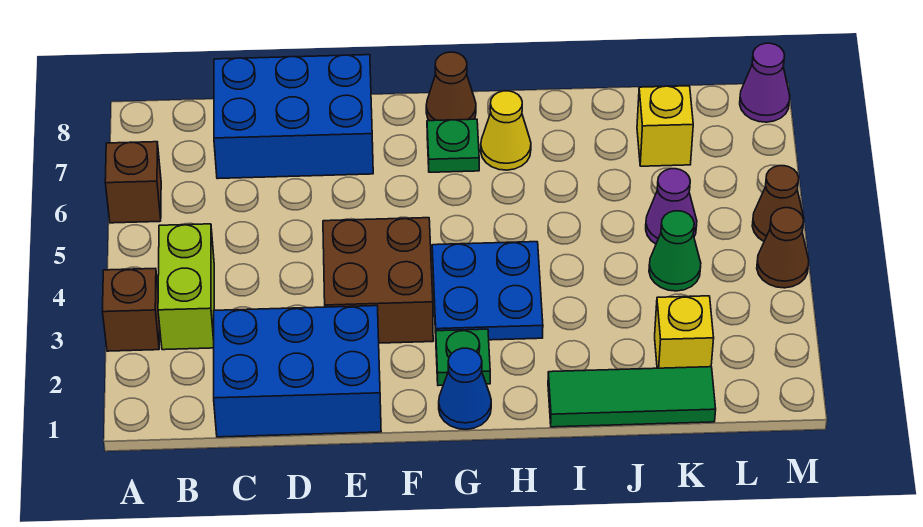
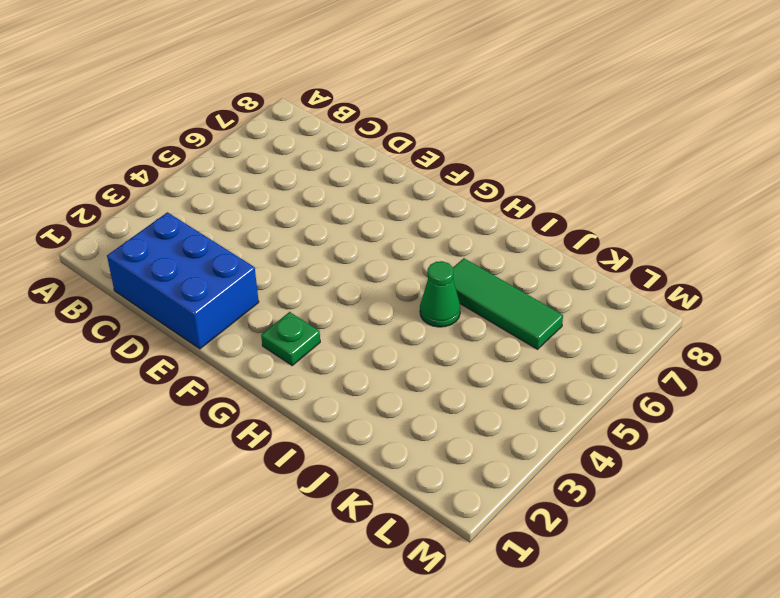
green cone I5 level 1 -> green cone K4 level 1
green tile I6:K6 level 1 -> green tile I1:K1 level 1
none -> brown brick A3 level 1
none -> brown brick A6 level 1
none -> lime brick B3:B4 level 1

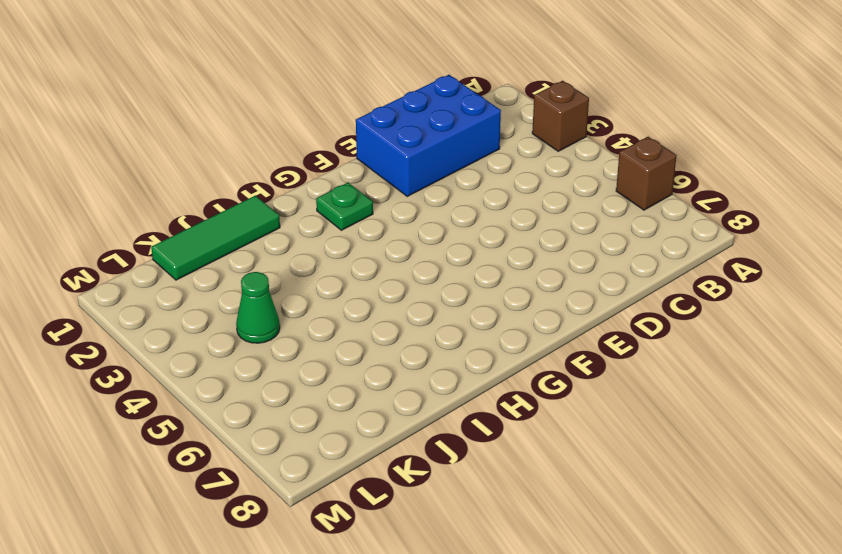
none -> lime brick B3:B4 level 1
none -> blue brick C7:E8 level 1
none -> brown brick E3:F4 level 1

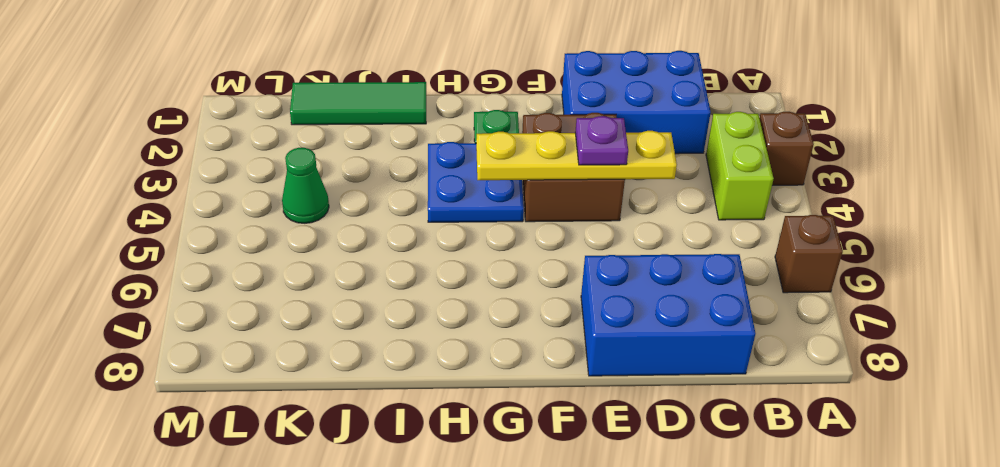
yellow plate D4:G4 level 2 -> none
purple plate E4 level 3 -> none
none -> blue cone G1 level 1
none -> green plate G7 level 1
none -> brown cone G8 level 1

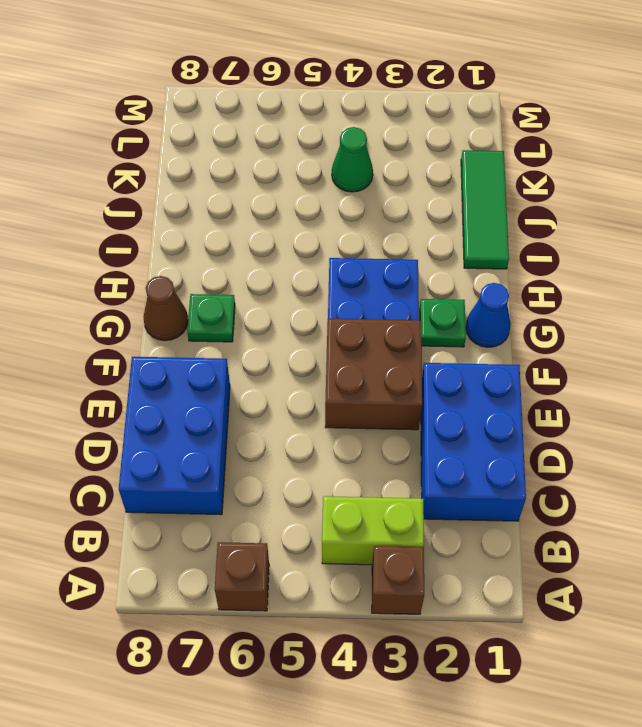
none -> yellow cone H7 level 1
none -> yellow brick K2 level 1
none -> purple cone K5 level 1

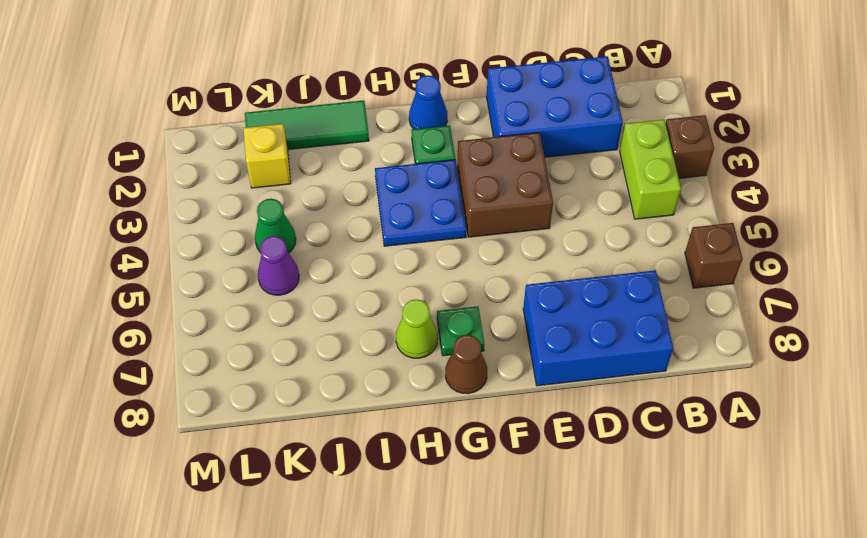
lime cone H7 level 1 -> yellow cone H7 level 1
none -> yellow brick K7 level 1
none -> brown cone M4 level 1
none -> brown cone M5 level 1

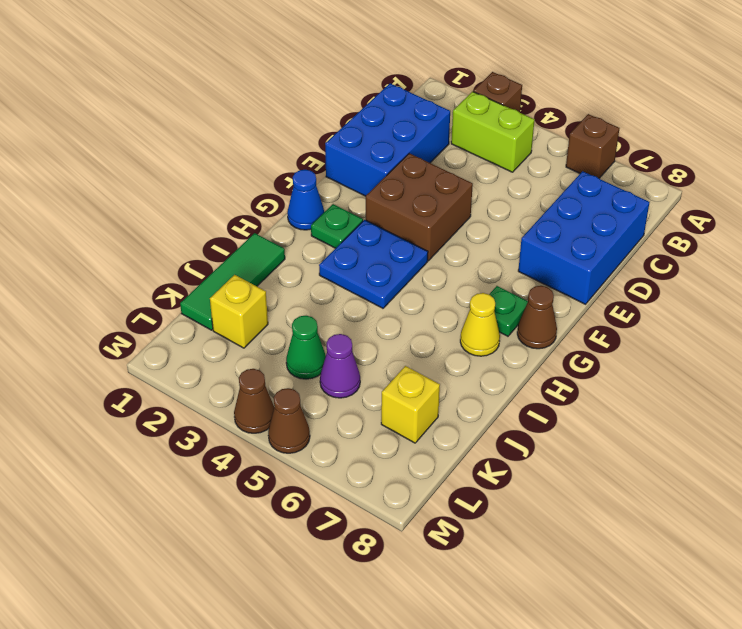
none -> purple cone M8 level 1

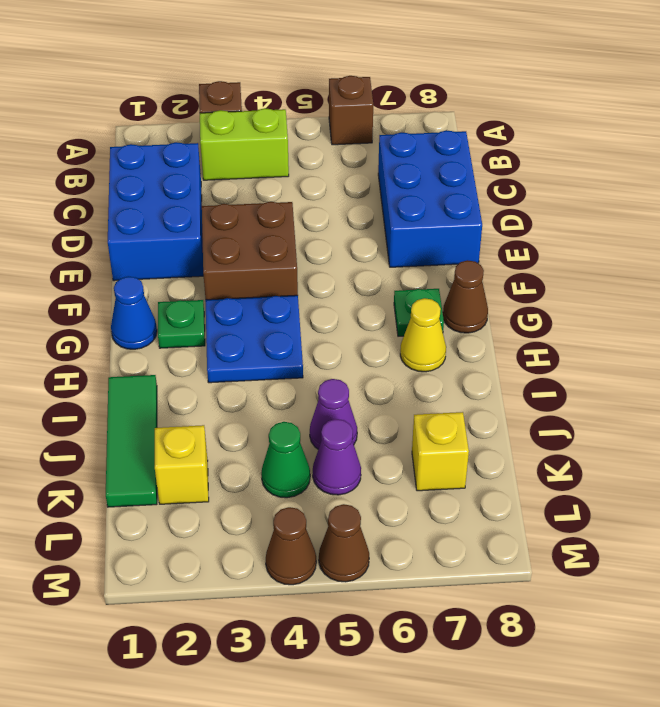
purple cone J5 level 1 -> purple cone M8 level 1

